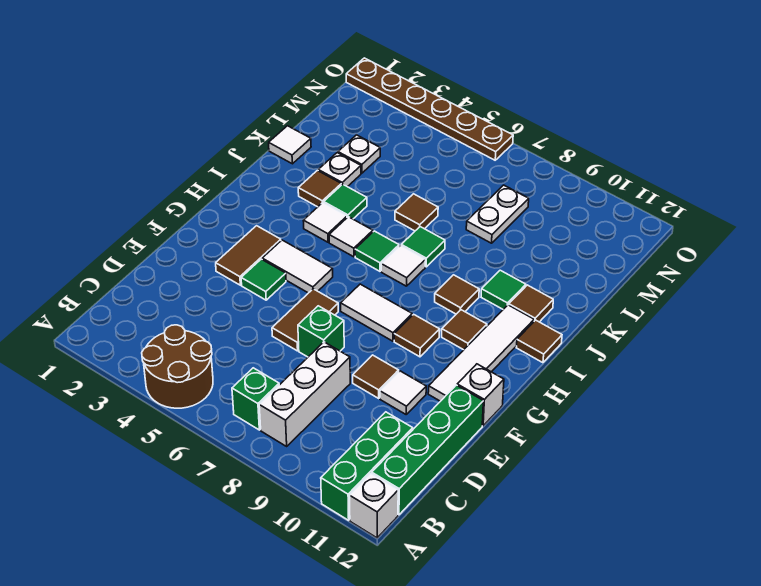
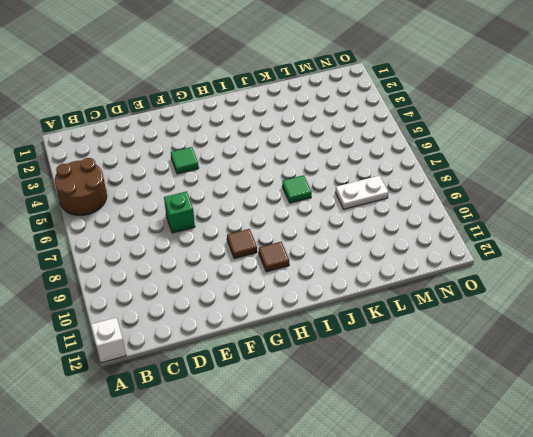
none -> green brick A11:C11 level 1
none -> green brick B7 level 1
none -> white brick B8:D8 level 1
none -> green brick B12:E12 level 1

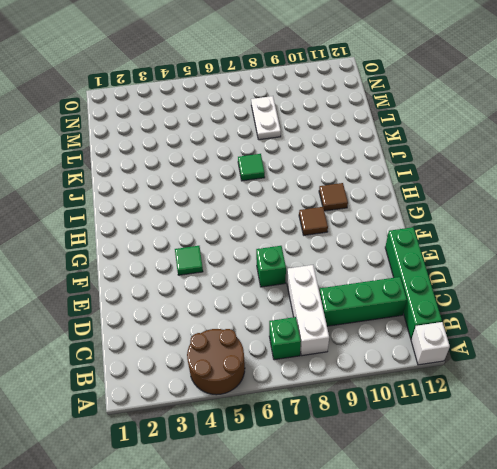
green brick C9:C11 level 1 -> green brick A11:C11 level 1
none -> brown tile E6:F6 level 1
none -> brown tile E9 level 1
none -> white tile E10 level 1
none -> brown tile F3:G3 level 1

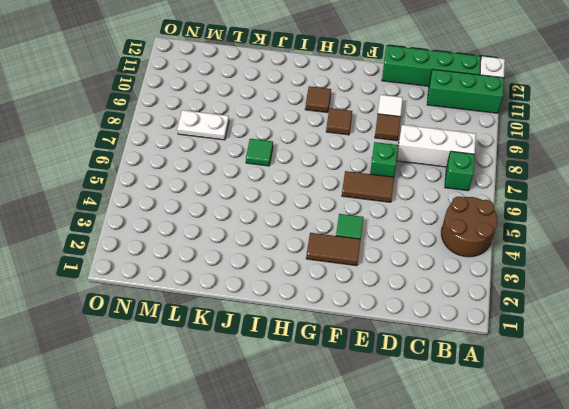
none -> white tile F11:I11 level 1
none -> white brick F12 level 1
none -> white tile G4:G5 level 1
none -> white tile G7:G8 level 1

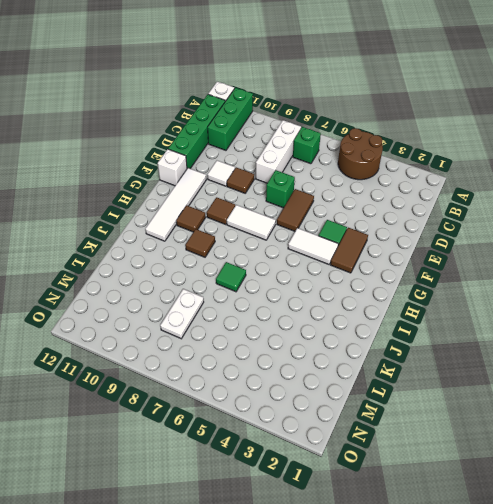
none -> white tile I4 level 1
none -> white tile I5 level 1
none -> green tile I6 level 1
none -> white tile I7 level 1

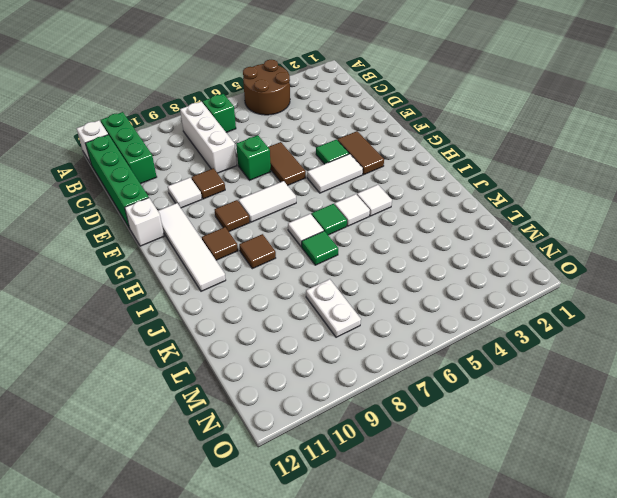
none -> brown tile I12 level 1
none -> brown tile J3 level 1
none -> green tile J4 level 1
none -> green tile J10 level 1

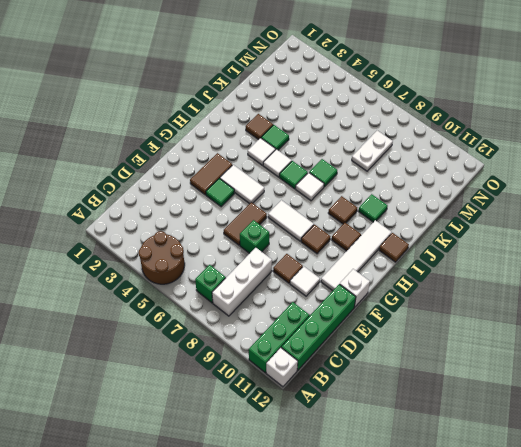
none -> brown tile J11 level 1
none -> white tile K1 level 1
none -> white plate K3 level 1
none -> brown tile K6 level 1

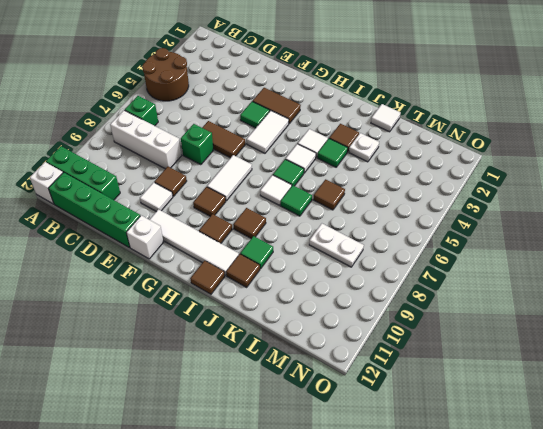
none -> white plate L3 level 1
none -> brown plate O1:O6 level 1

